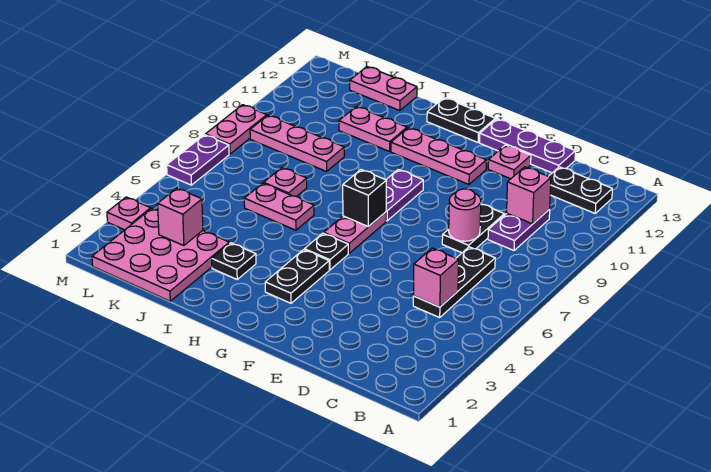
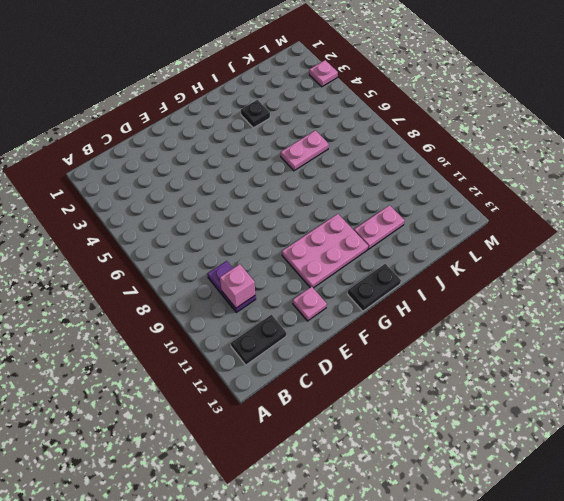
pink plate F10:H11 level 1 -> pink plate F11:H11 level 1
none -> black plate C5:C7 level 1
none -> black plate D8:D9 level 1
none -> purple plate D13:F13 level 1

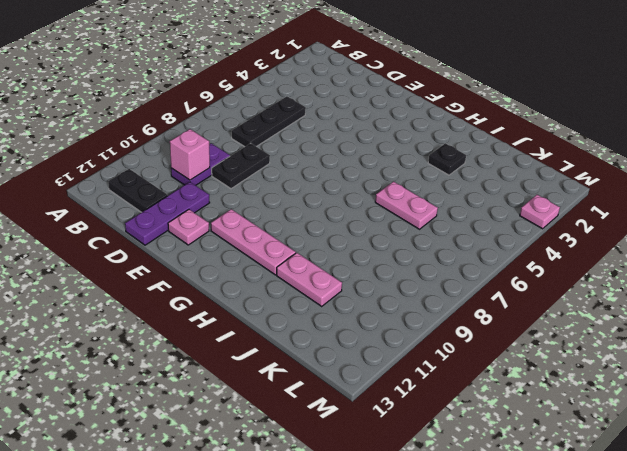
purple plate D11:D13 level 1 -> purple plate D13:F13 level 1
none -> black plate G3:G4 level 1
none -> black plate G5 level 1
none -> pink plate G6:G7 level 1

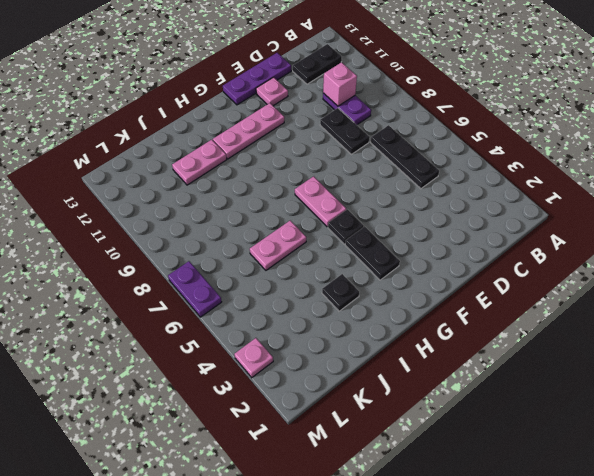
none -> purple plate G8:G9 level 1
none -> black plate G13:H13 level 1
none -> pink plate J1:L3 level 1

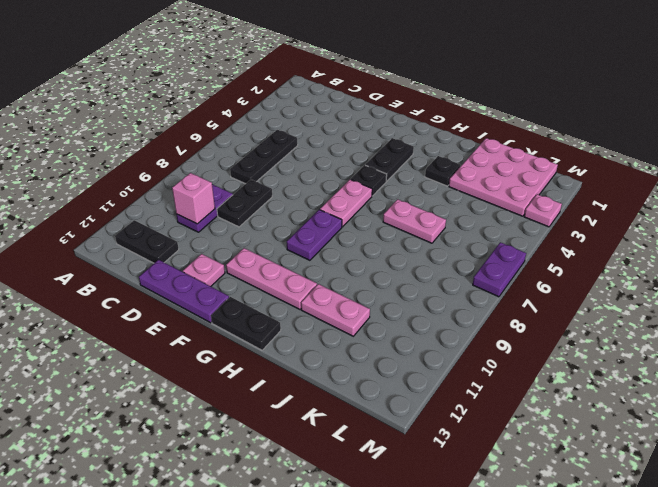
none -> pink plate J7 level 1
none -> pink plate J9:L9 level 1
none -> pink plate J13:K13 level 1

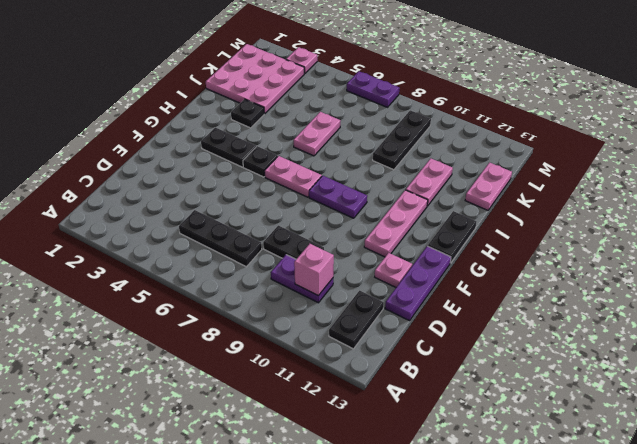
black plate J9:L9 level 1 -> pink plate J9:L9 level 1
none -> pink plate J7 level 1
none -> pink plate M8:M9 level 1
none -> pink brick C5 level 2

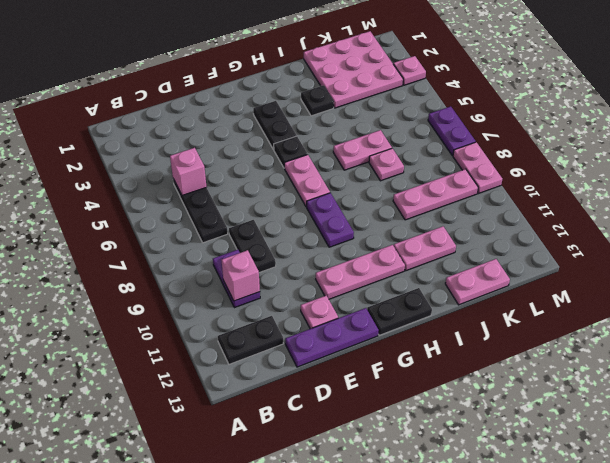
none -> pink round brick D8 level 2
none -> black brick G7 level 2
none -> pink brick K3 level 2

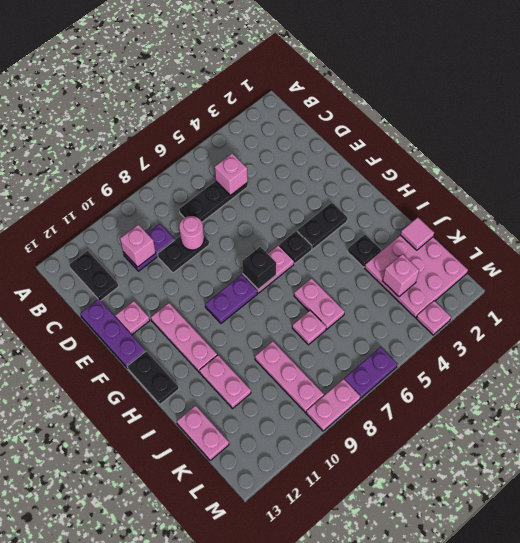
pink tile J1 level 2 -> none

